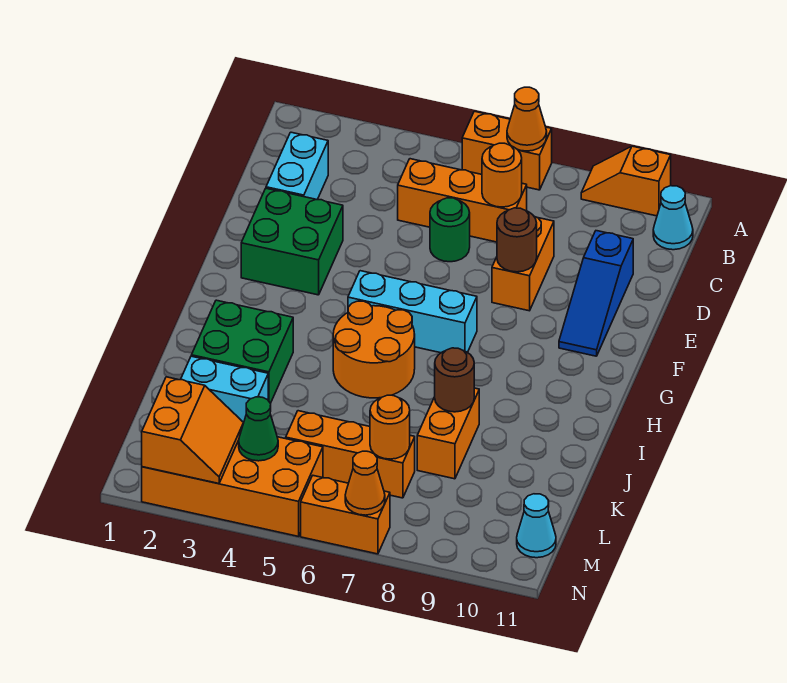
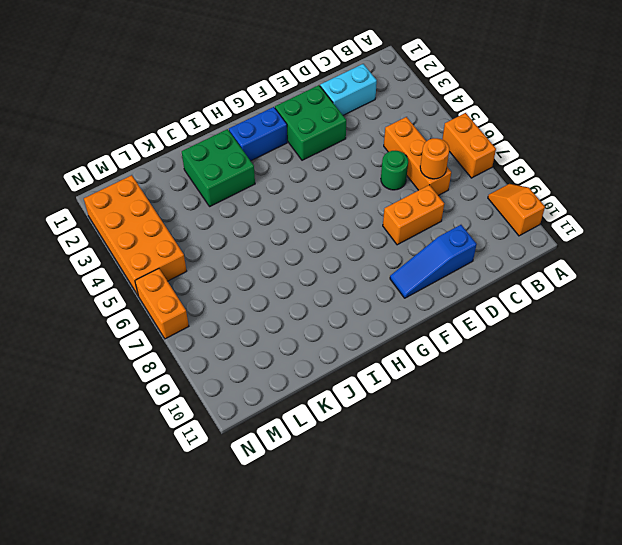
blue brick G2:H2 level 1 -> none
none -> cyan cone B11 level 1
none -> cyan brick G5:G7 level 1
none -> orange round brick H5:I6 level 1

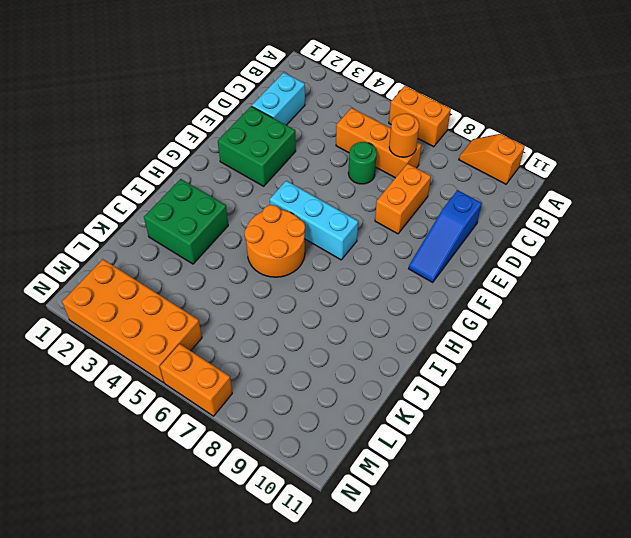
none -> cyan cone B11 level 1
none -> orange brick J8:K8 level 1
none -> cyan brick K2:K3 level 1

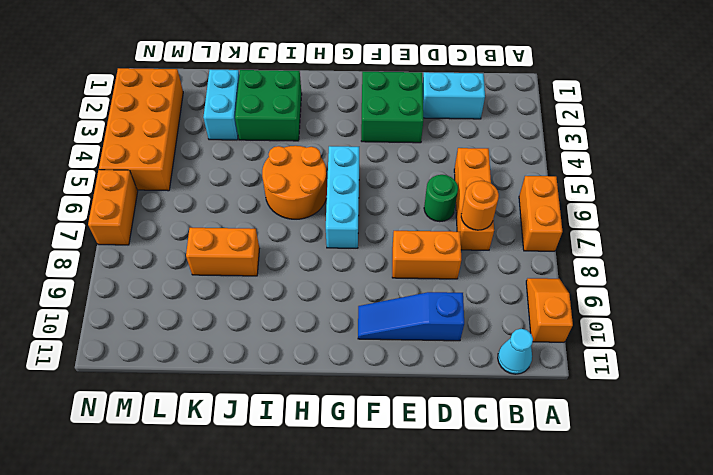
none -> orange brick L5:L7 level 1
none -> cyan cone M11 level 1
none -> orange cone A7 level 2

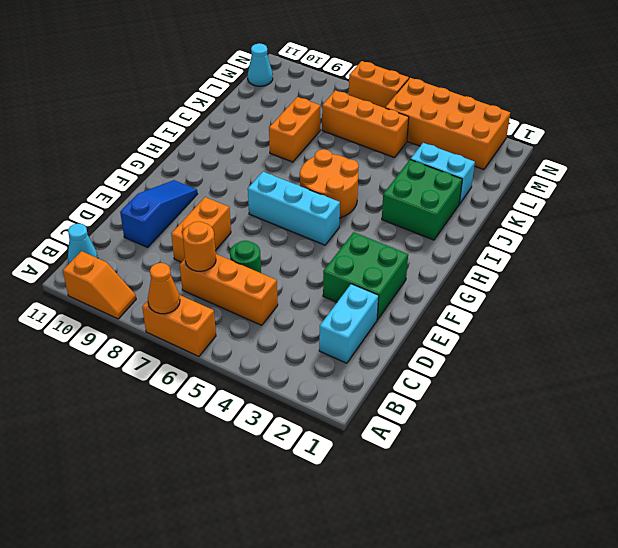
none -> brown round brick E8 level 2
none -> brown round brick J8 level 2
none -> orange round brick L7 level 2

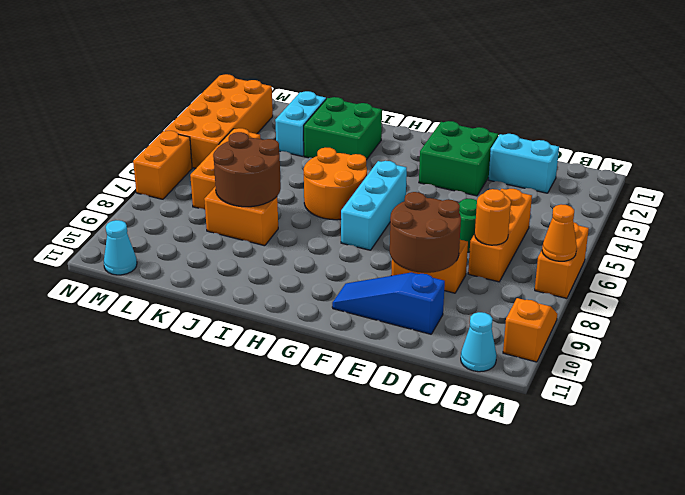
brown round brick D8:E9 level 2 -> brown round brick E8 level 2
brown round brick J7:K8 level 2 -> brown round brick J8 level 2
none -> orange round brick L7 level 2
none -> orange slope M2:N3 level 2 top 2
none -> green cone M4 level 2

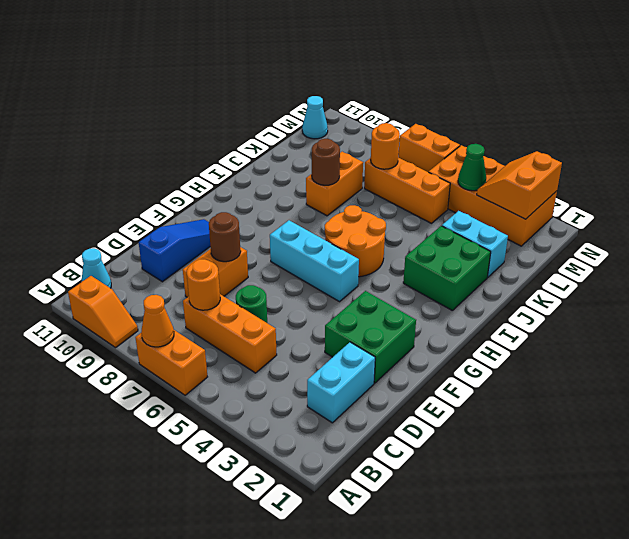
none -> orange cone N7 level 2

